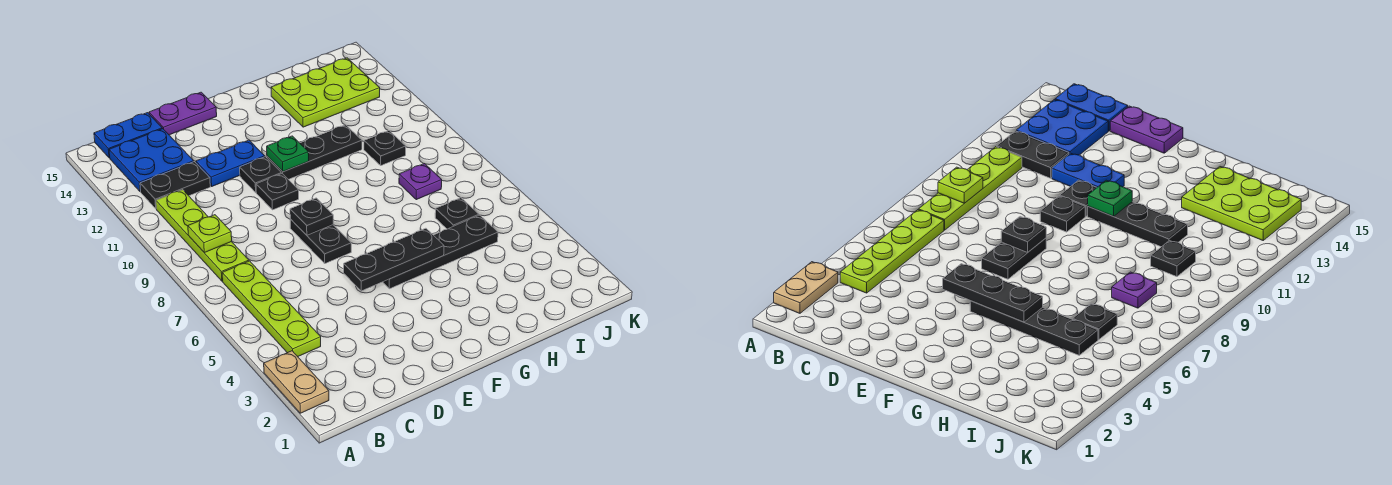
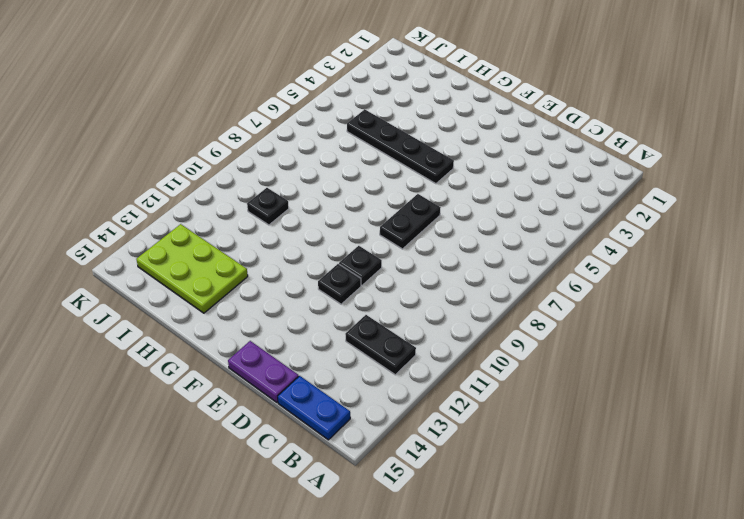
none -> tan plate A2:A3 level 1
none -> lime plate B4:B7 level 1
none -> lime plate B8:B11 level 1

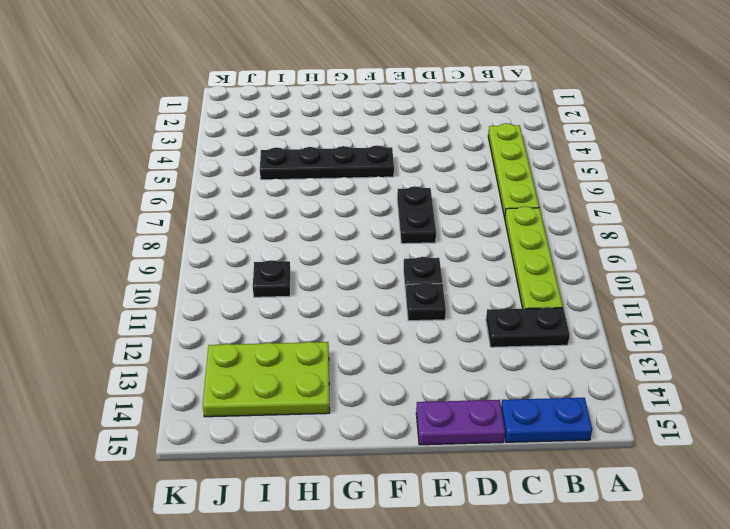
none -> tan plate A2:A3 level 1
none -> blue plate B13:C14 level 1
none -> blue plate D12:E12 level 1

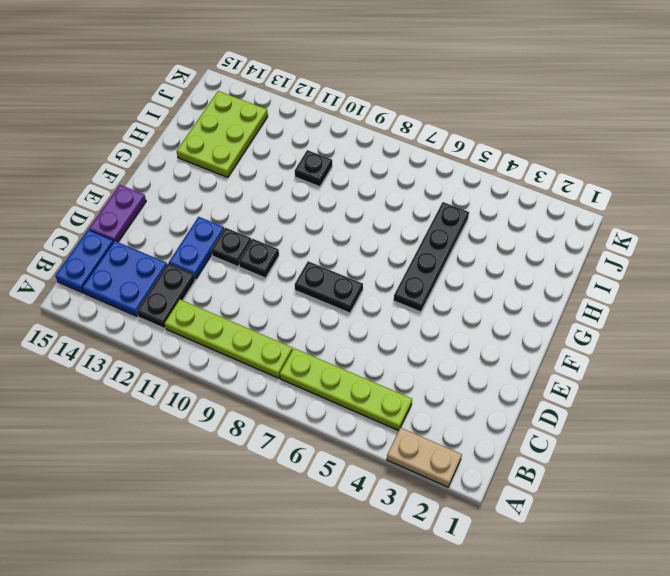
none -> black plate F11:H11 level 1
none -> black plate I6 level 1
none -> purple plate I8 level 1

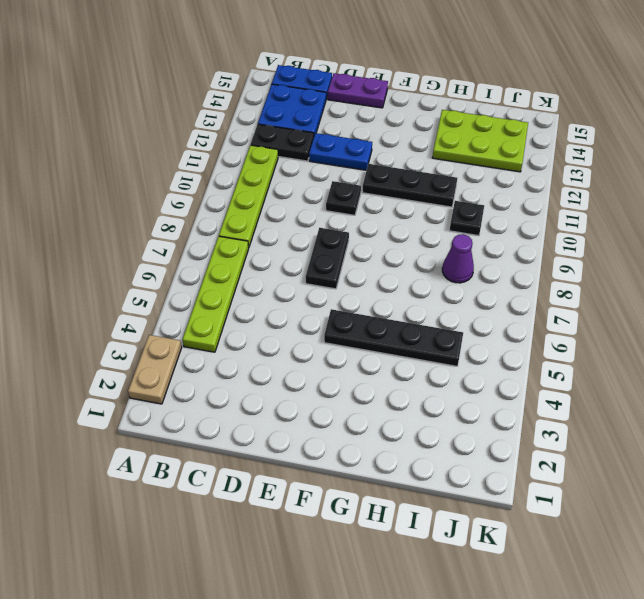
purple cone I8 level 1 -> purple plate I8 level 1
none -> black plate E11 level 1
none -> black plate I6 level 1
none -> lime plate B9 level 2

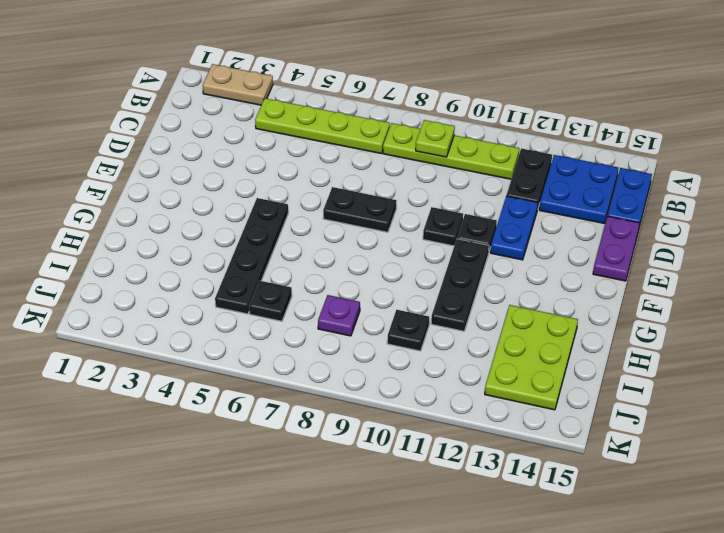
none -> black plate E5:G5 level 2
none -> black plate E8 level 2
none -> green plate F11 level 2

